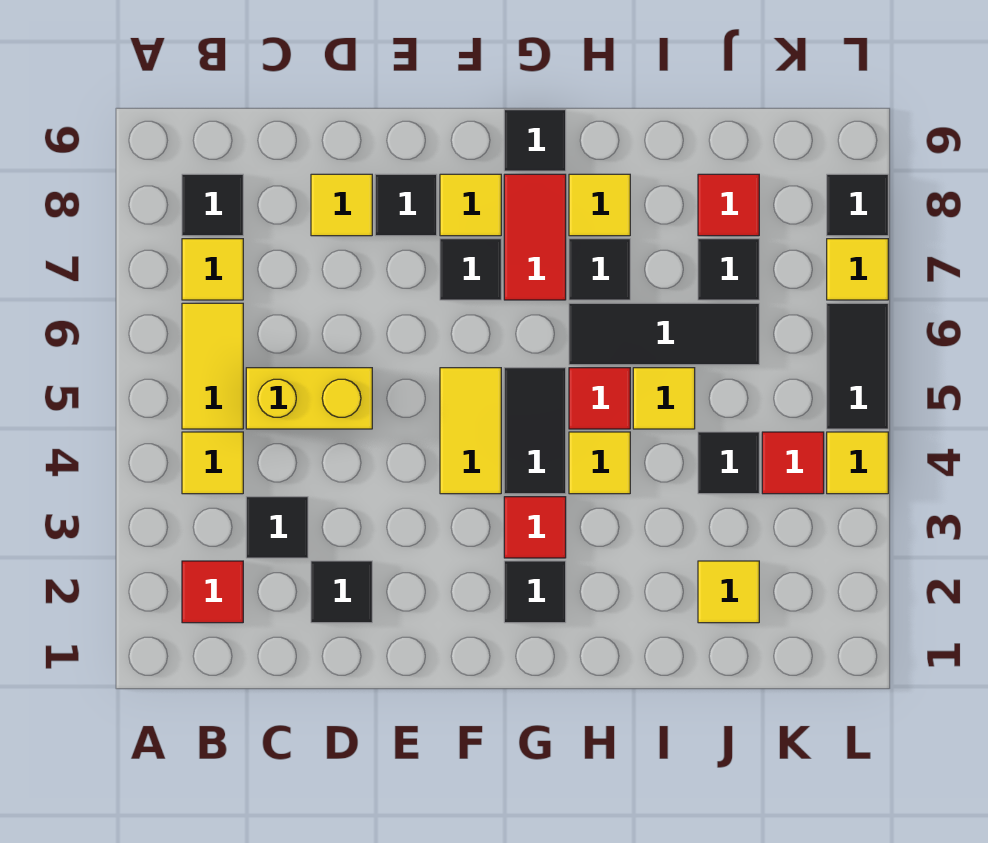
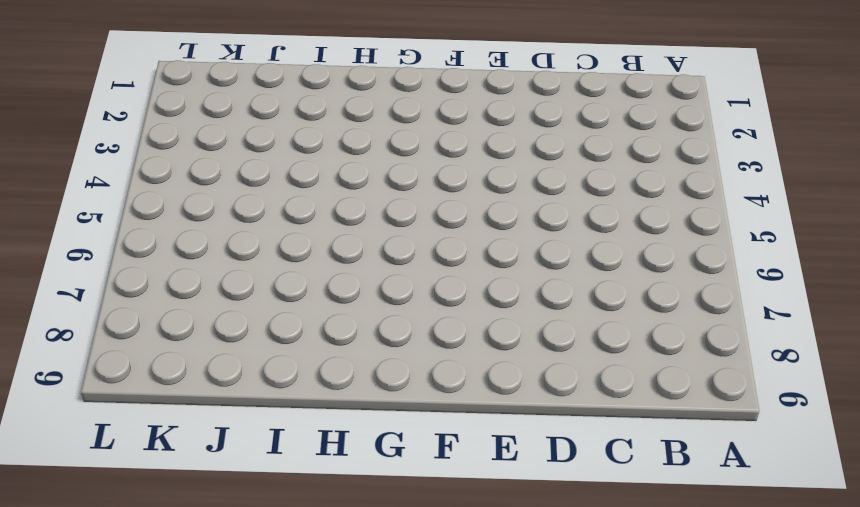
none -> red tile B2 level 1
none -> yellow tile B4 level 1
none -> yellow tile B5:B6 level 1
none -> yellow tile B7 level 1

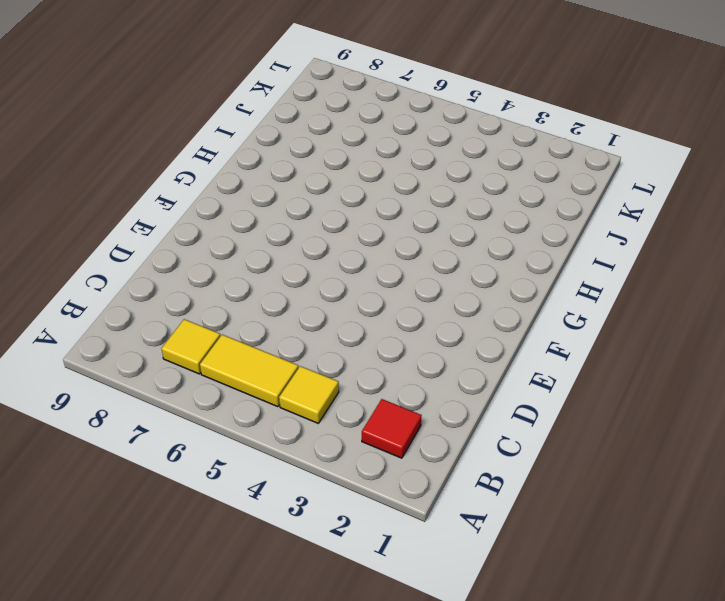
none -> black tile B8 level 1
none -> black tile C3 level 1
none -> yellow brick C5:D5 level 1
none -> black tile D2 level 1

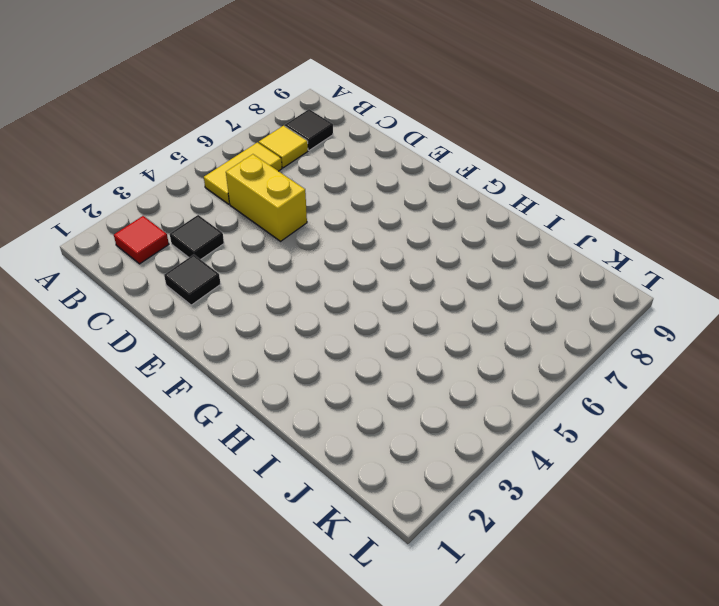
none -> yellow tile B4 level 1
none -> yellow tile D8 level 1
none -> black tile E8 level 1
none -> yellow tile F4:F5 level 1

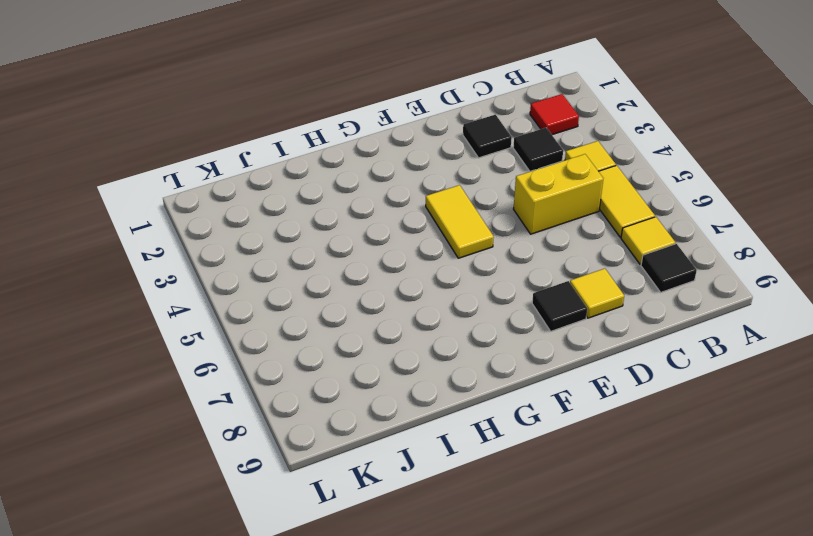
none -> black tile F7 level 1
none -> yellow tile F8 level 1
none -> black tile G2 level 1
none -> red tile G3 level 1

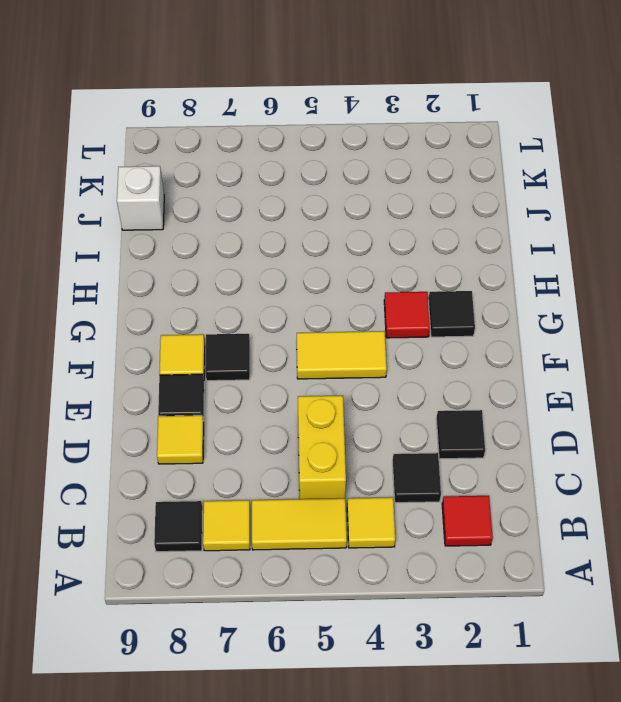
white brick J9 level 1 -> none
none -> black tile G4:G5 level 1
none -> red tile G7:G8 level 1
none -> black tile G9 level 1
none -> yellow tile H4 level 1

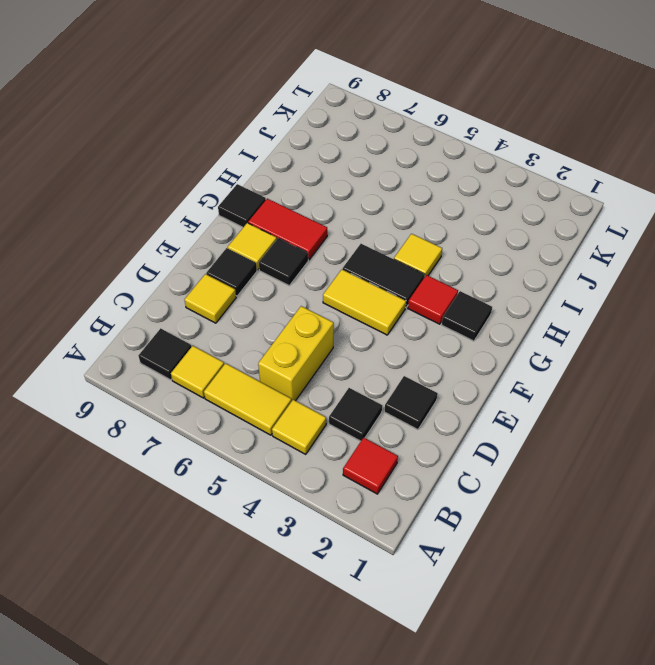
none -> red tile H5 level 1
none -> black tile H6:J6 level 1
none -> black tile H7 level 1
none -> yellow tile H8 level 1

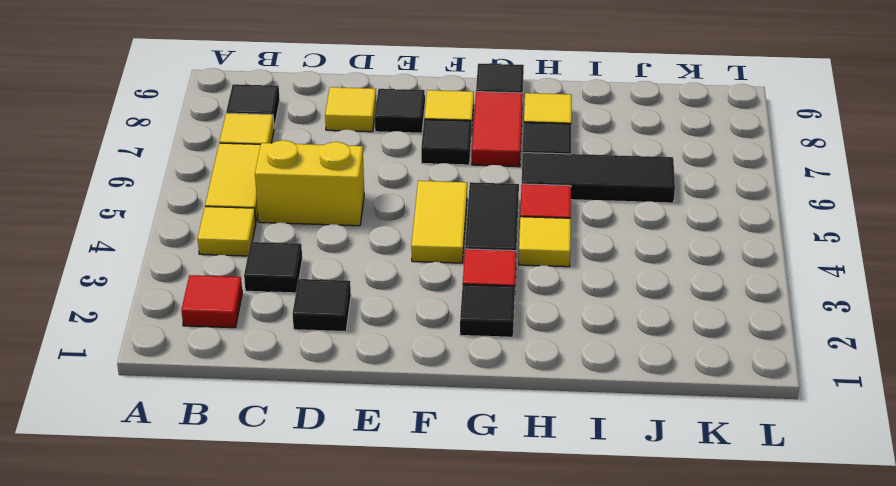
none -> yellow tile I5 level 1
none -> yellow tile J2 level 1
none -> black tile J4 level 1
none -> black tile J7 level 1

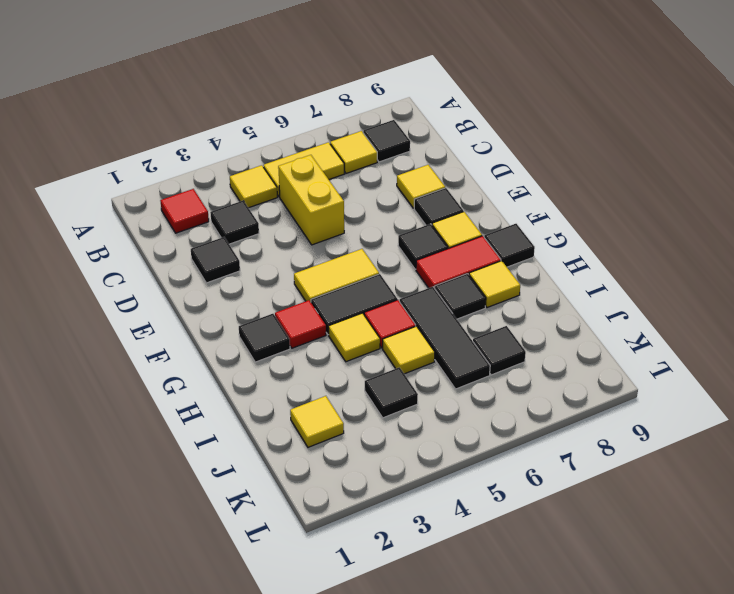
none -> red tile J8 level 1
none -> red tile K4 level 1
none -> yellow tile L4 level 1
none -> black tile L5:L6 level 1

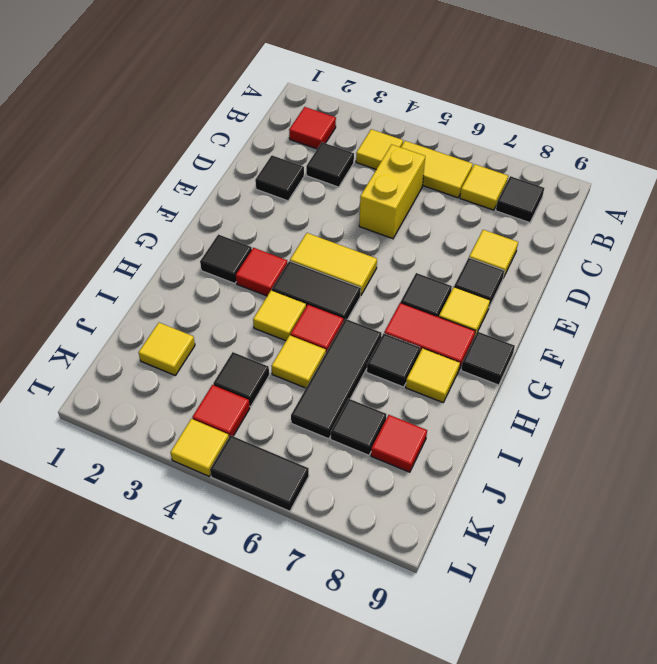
none -> yellow tile L7 level 1
none -> black tile L8 level 1

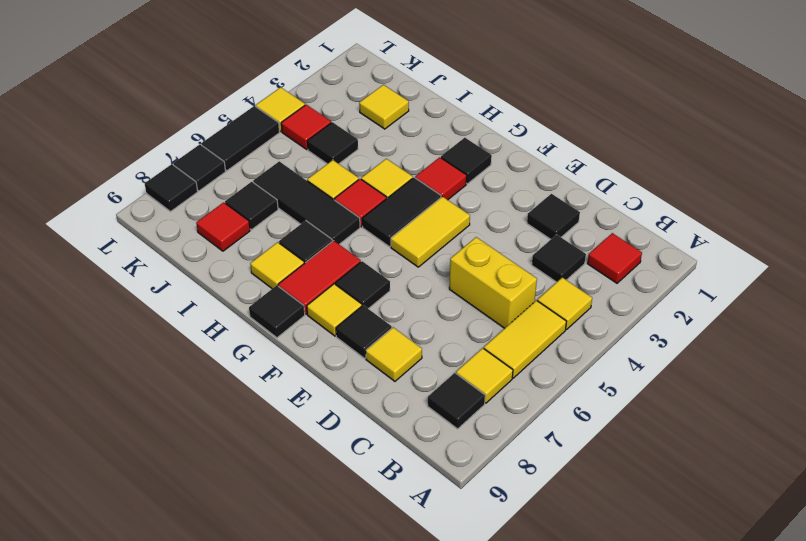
black tile L7 level 1 -> yellow tile L7 level 1

